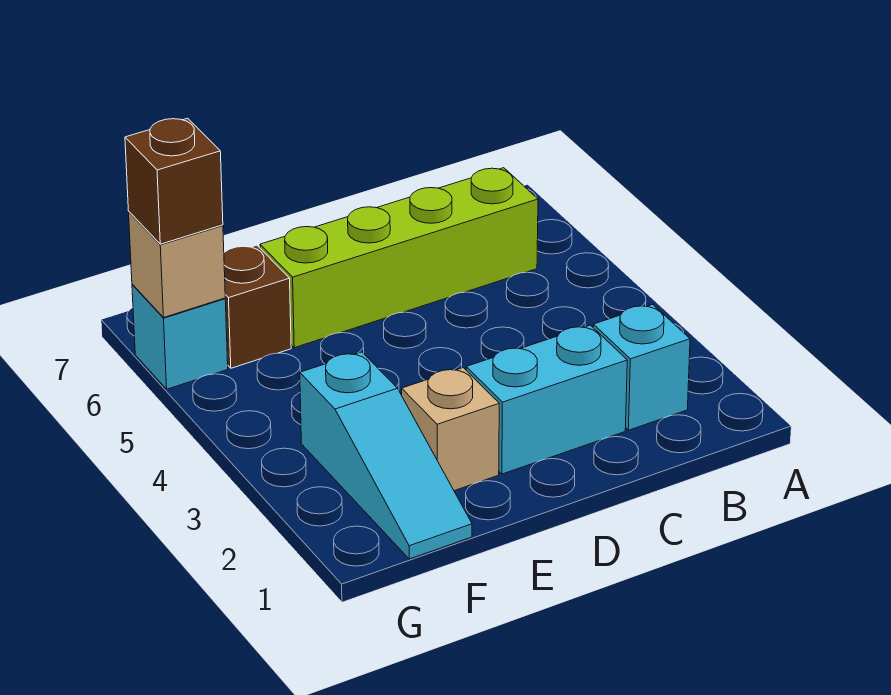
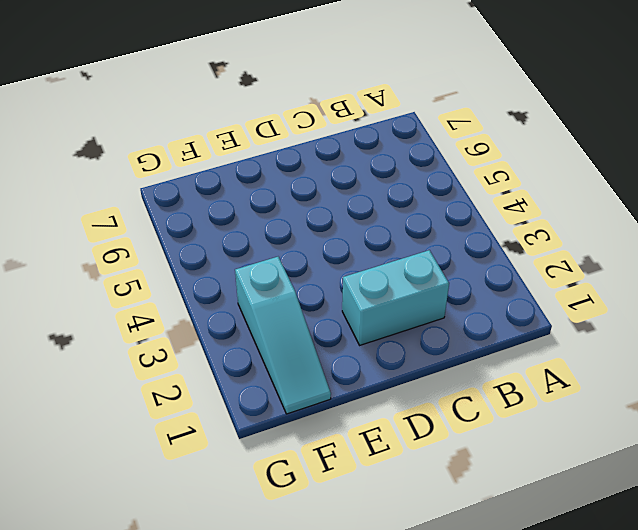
none -> cyan brick B2 level 1
none -> lime brick B6:E6 level 1

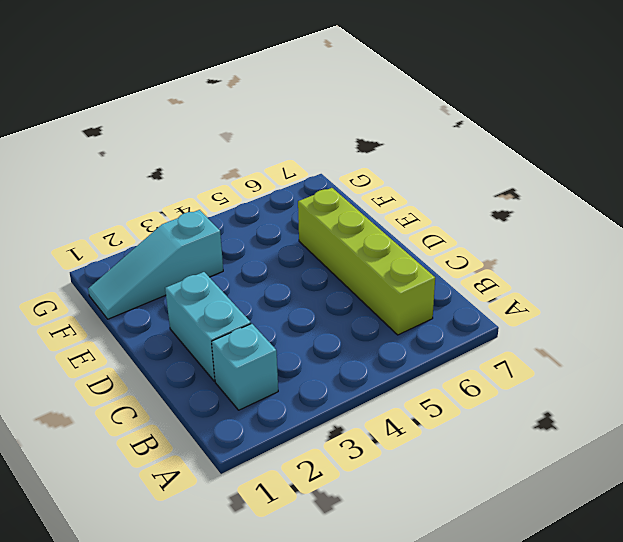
none -> tan brick E2 level 1
none -> brown brick F6 level 1

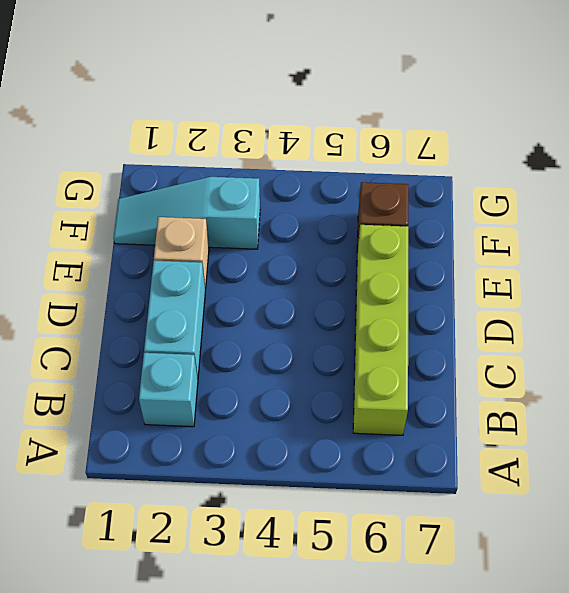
none -> cyan brick G6 level 1
none -> tan brick G6 level 2

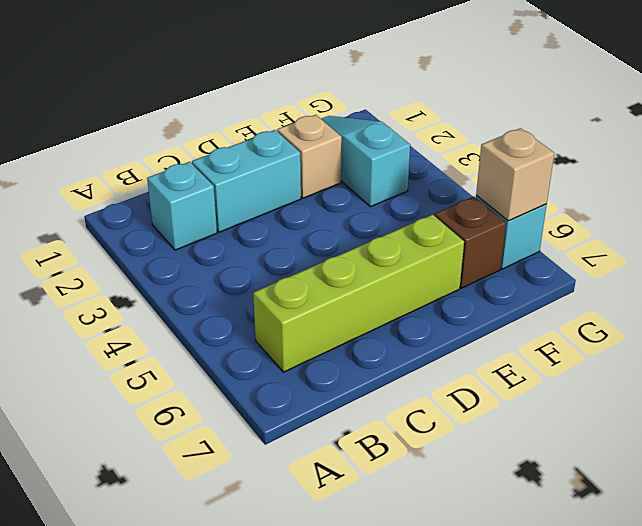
none -> brown brick G6 level 3

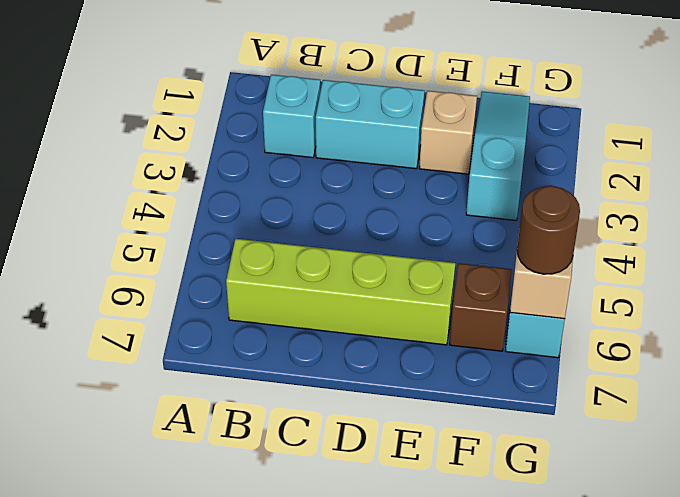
brown round brick G6 level 3 -> brown brick G6 level 3

